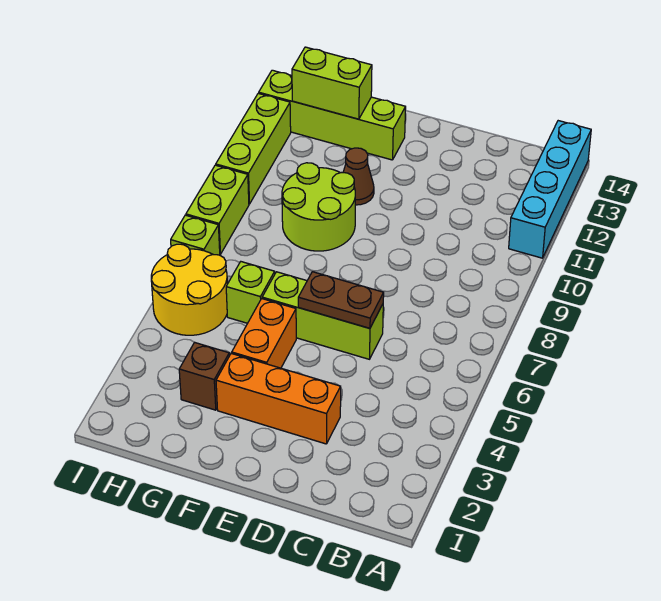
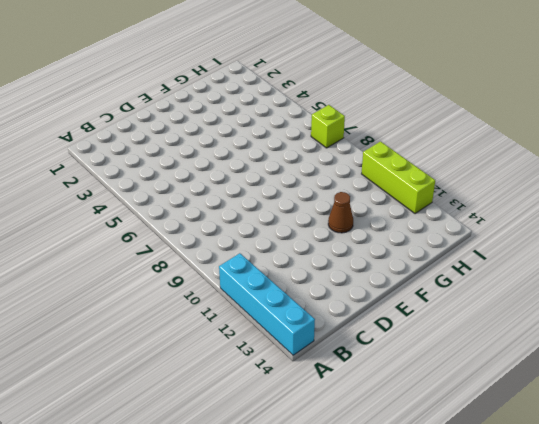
none -> orange brick D3:F3 level 1
none -> lime brick D6:F6 level 1
none -> orange brick F4:F5 level 1

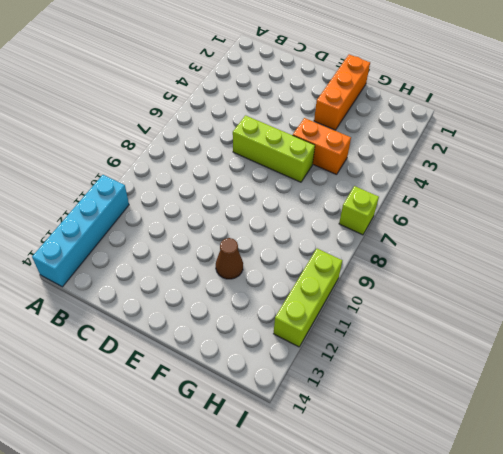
orange brick F1:F3 level 1 -> orange brick D3:F3 level 1
orange brick F5:G5 level 1 -> orange brick F4:F5 level 1
none -> lime round brick F9:G10 level 1
none -> lime brick F13:I13 level 1
none -> brown brick G3 level 1

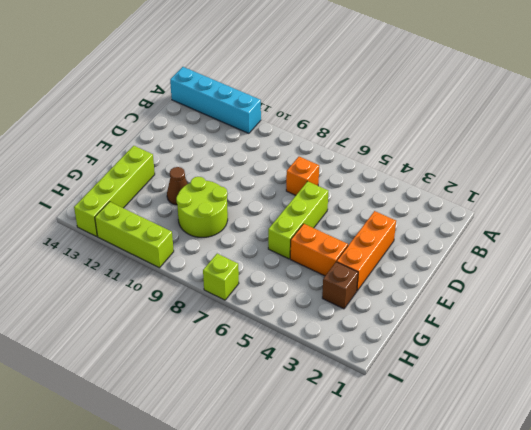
orange brick C7 level 1 -> none
none -> lime brick G6 level 1
none -> yellow round brick H5:I6 level 1
none -> lime brick I8:I9 level 1

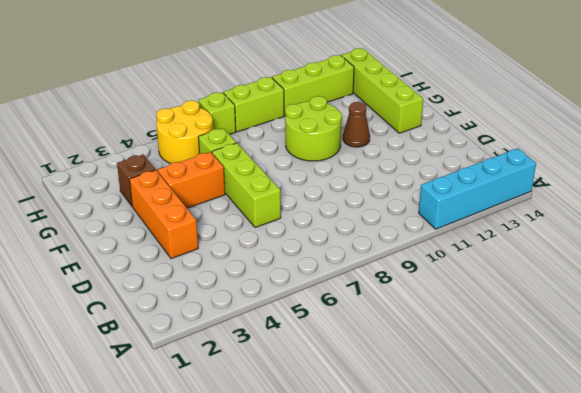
none -> brown plate D6:E6 level 2
none -> lime brick G13:H13 level 2

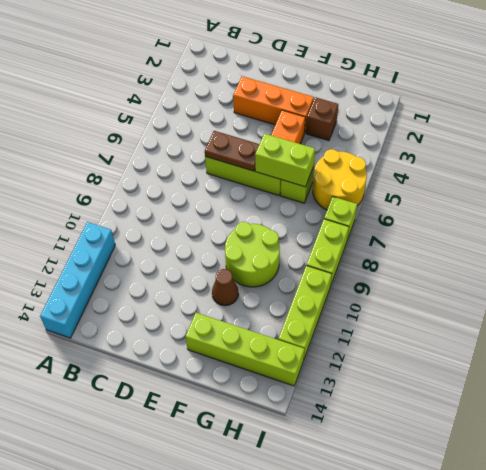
lime brick F6:G6 level 2 -> lime brick G13:H13 level 2

